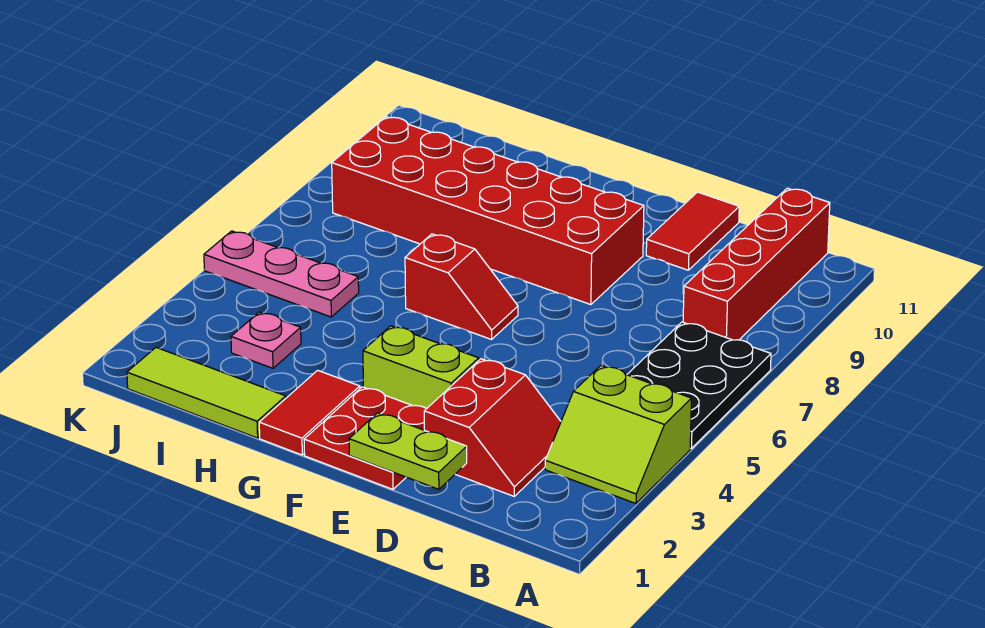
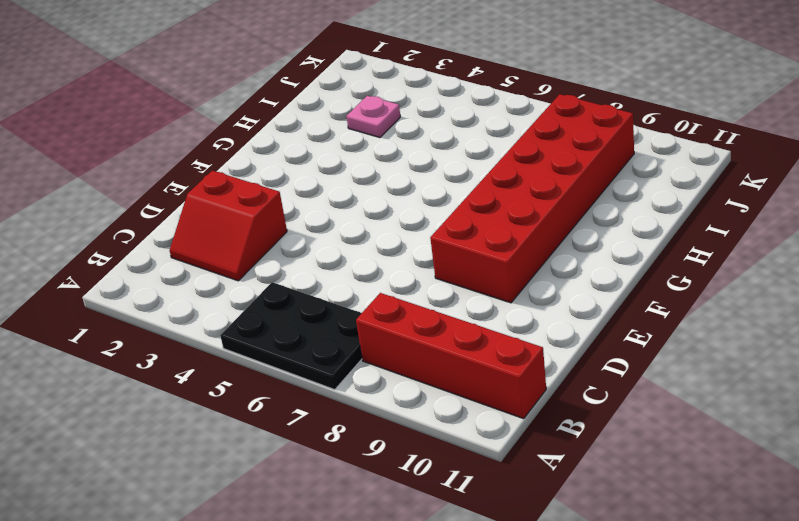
none -> lime slope A3:B4 level 1 top 4
none -> red tile D10:D11 level 1
none -> red plate E1:F2 level 1

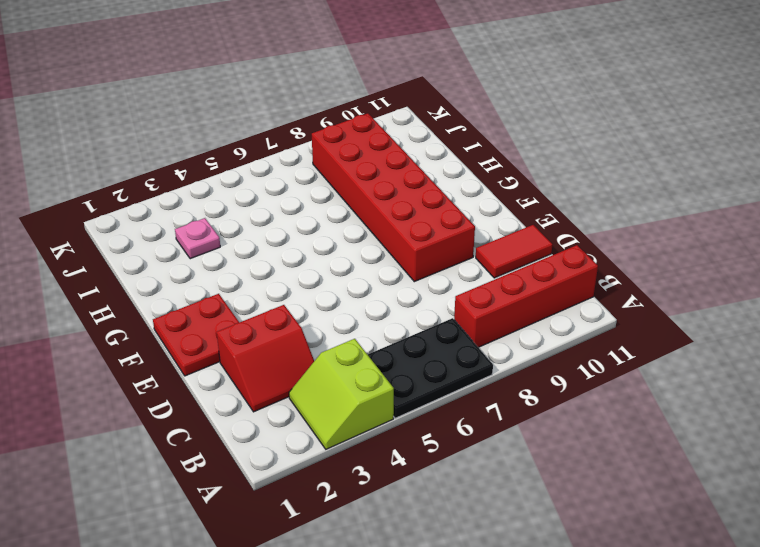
none -> lime brick E3:F3 level 1
none -> red slope F6:G6 level 1 top G
none -> red tile G1:G2 level 1

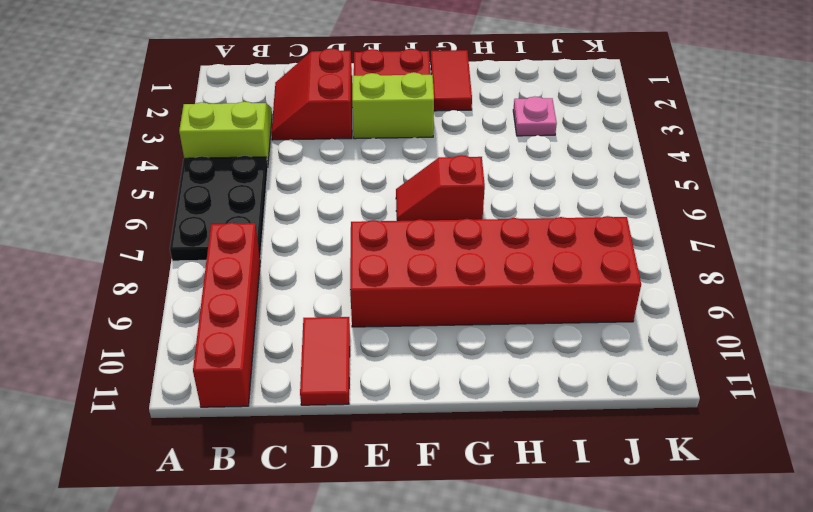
none -> lime tile H1:J1 level 1
none -> pink plate I5:K5 level 1
none -> lime plate D1:E1 level 2

